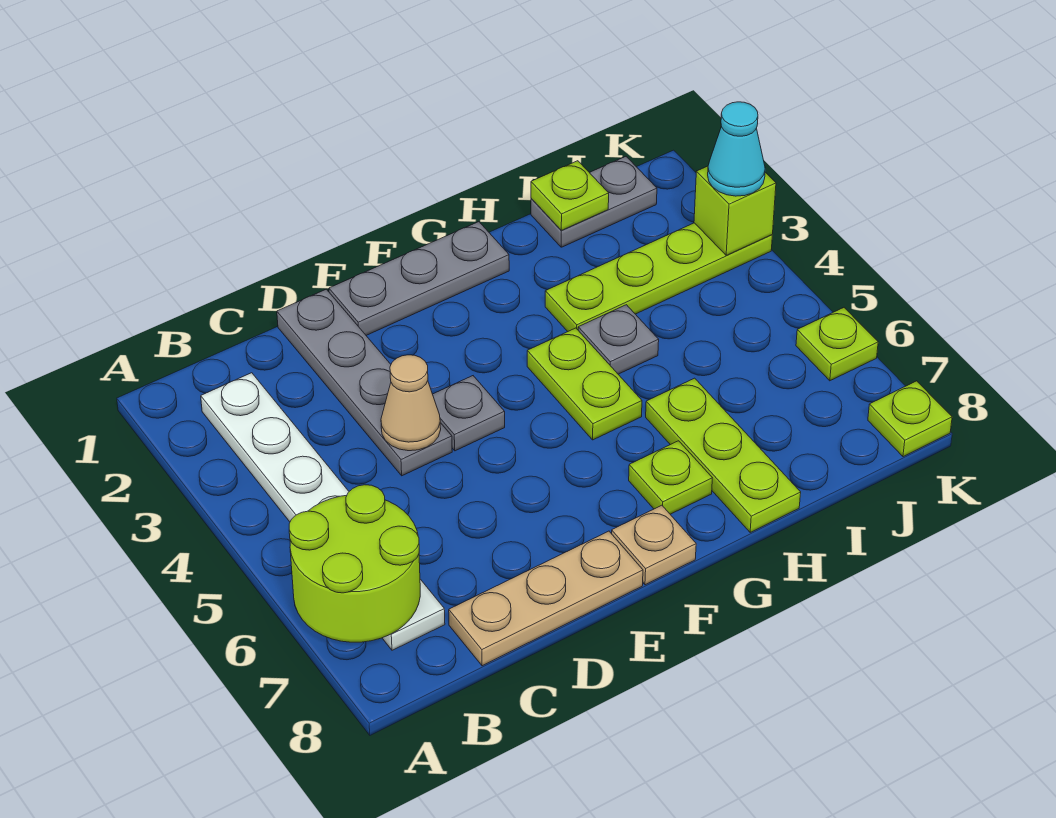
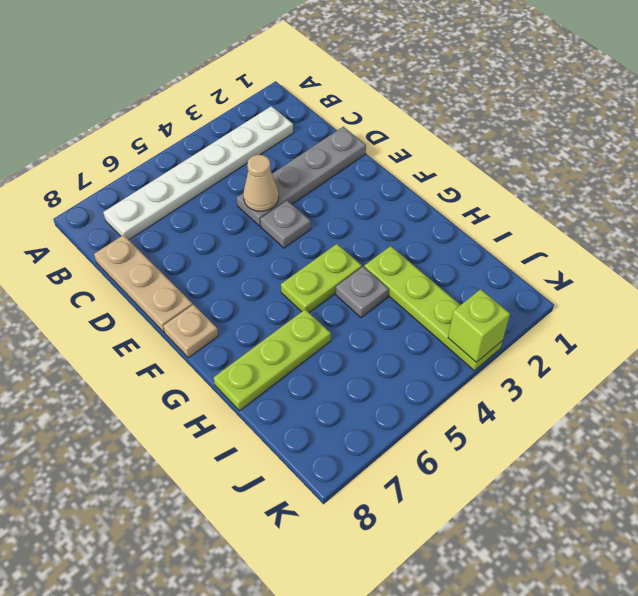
none -> grey plate E1:G1 level 1
none -> lime plate G7 level 1
none -> grey plate I1:J1 level 1

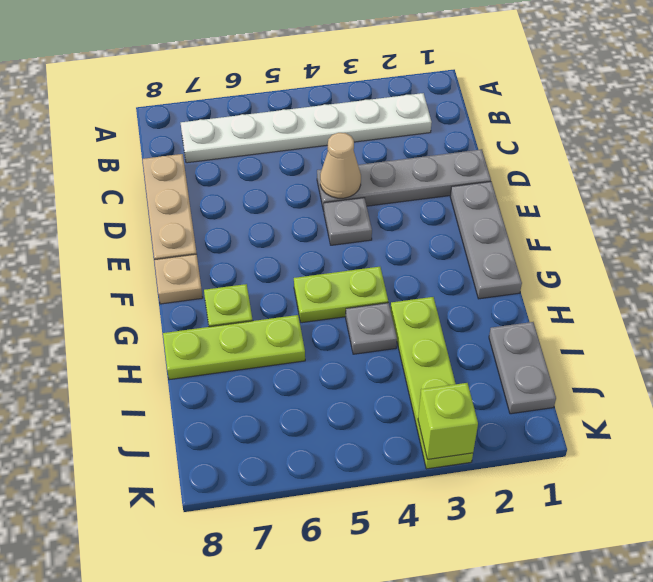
none -> lime plate K6 level 1
none -> lime plate K8 level 1
none -> lime round brick A6:B7 level 2

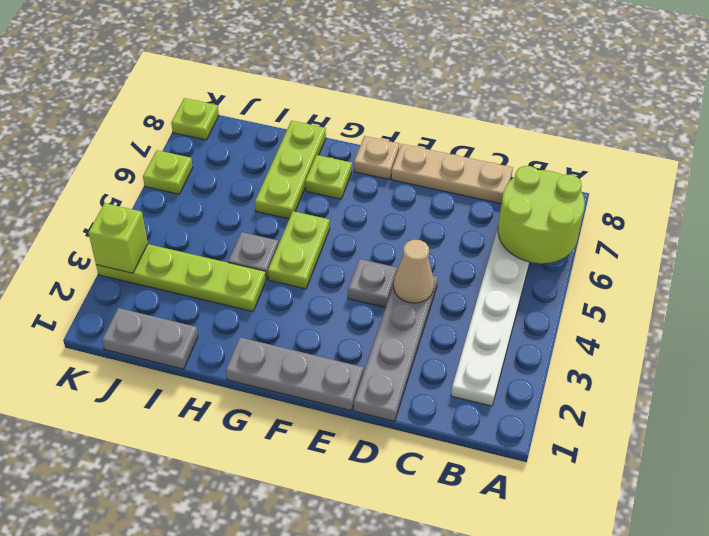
none -> lime plate I1 level 2
none -> cyan cone K3 level 3

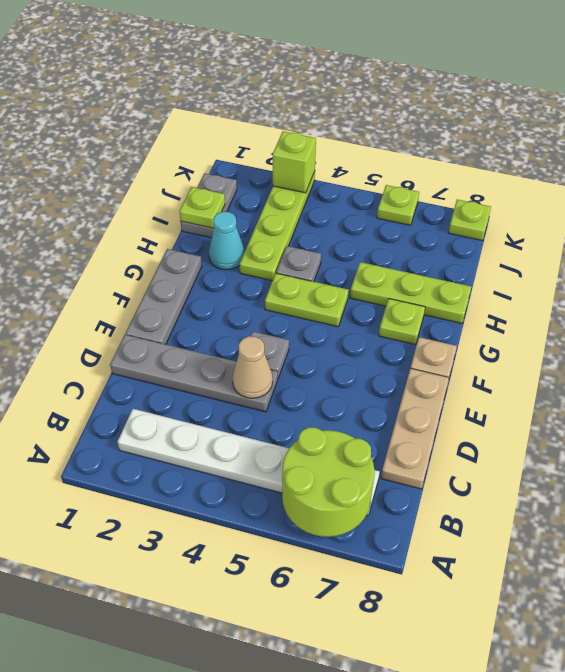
cyan cone H2 level 1 -> cyan cone K3 level 3

